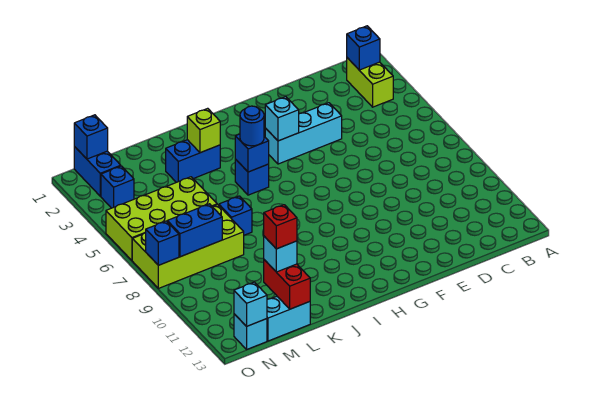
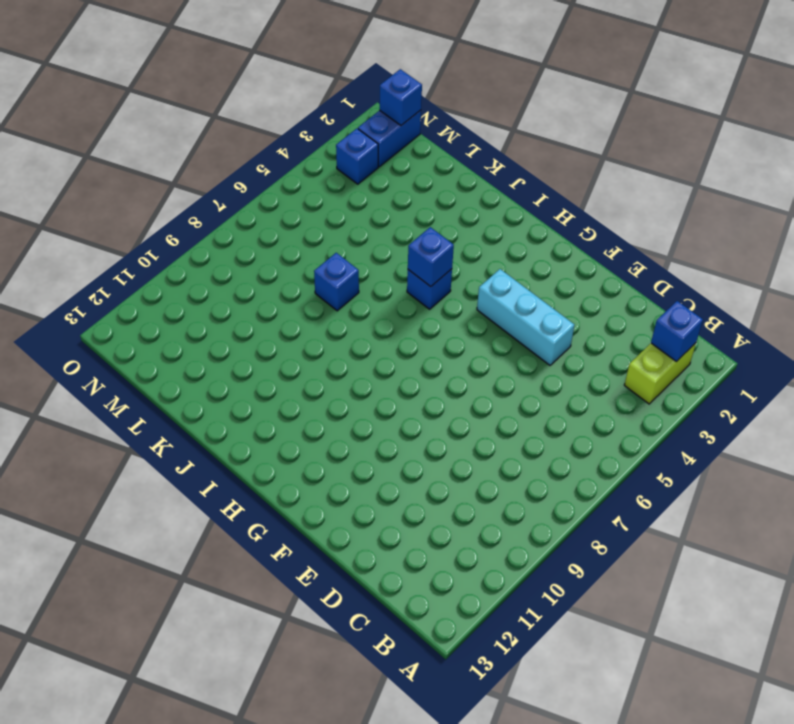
none -> blue brick J3:K3 level 1
none -> lime brick L5:O6 level 1
none -> lime brick L7:O8 level 1

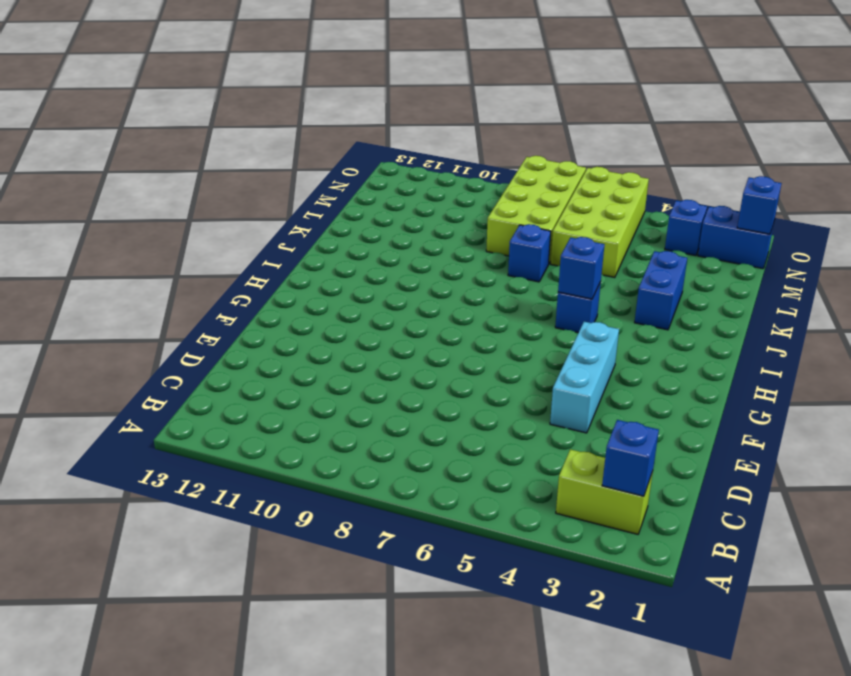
none -> cyan brick L13:M13 level 1
none -> cyan brick N13 level 1
none -> cyan brick G4 level 2

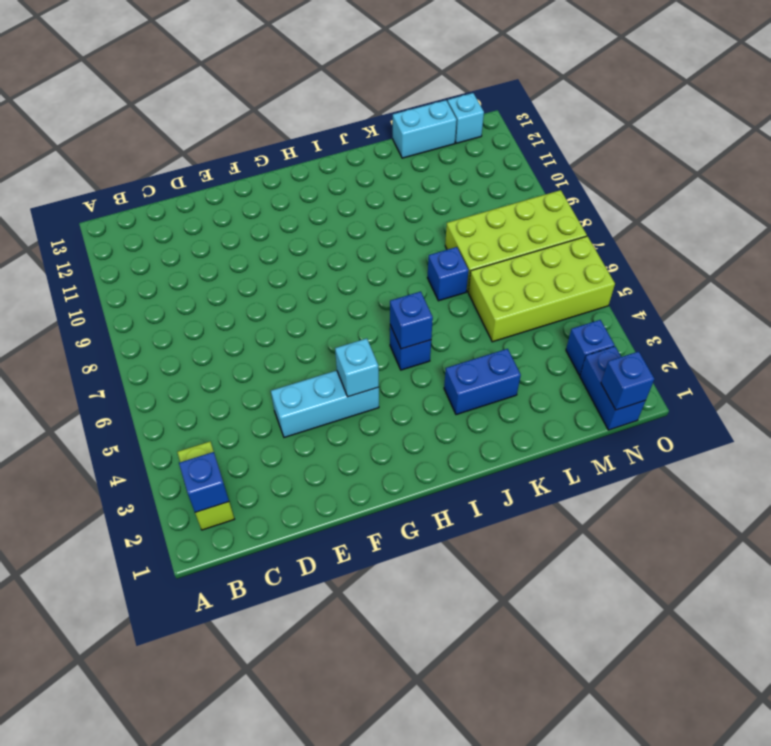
none -> lime brick J3 level 2
none -> red brick L12:L13 level 2
none -> blue brick M8:N8 level 2

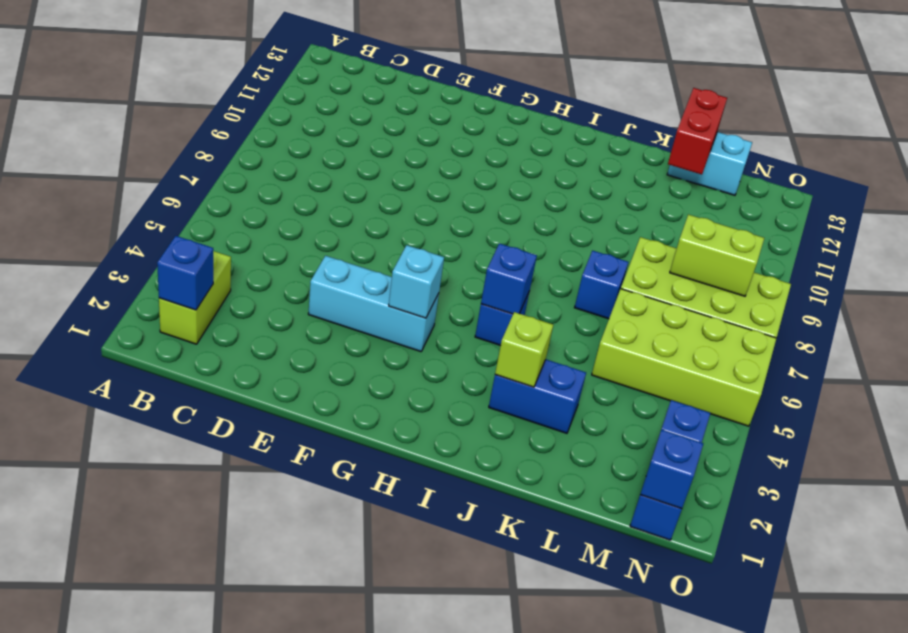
lime brick M8:N8 level 2 -> blue brick M8:N8 level 2
none -> cyan brick N13 level 1
none -> cyan brick N13 level 2
none -> blue brick O8 level 2

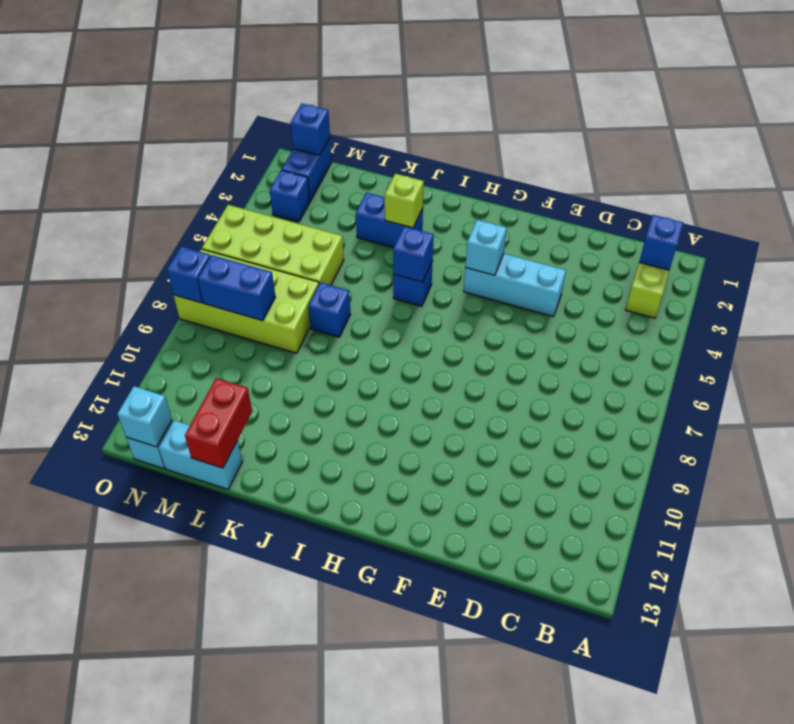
none -> blue round brick I5 level 3
none -> cyan brick L12 level 3
none -> red brick L12 level 4

